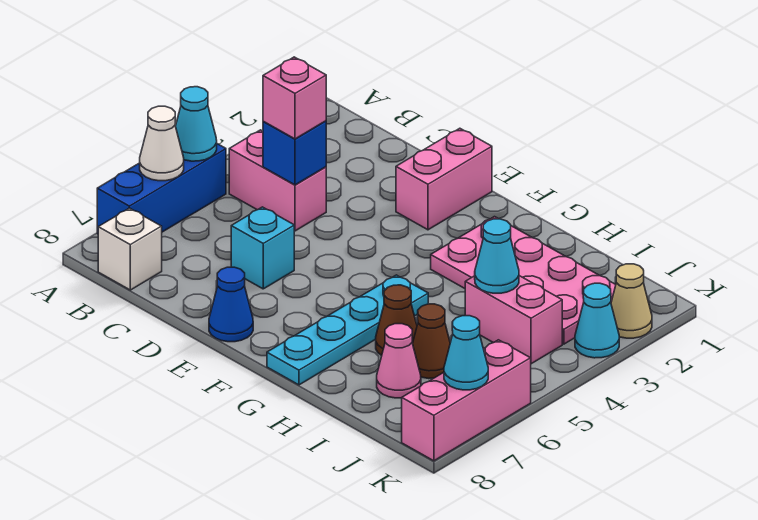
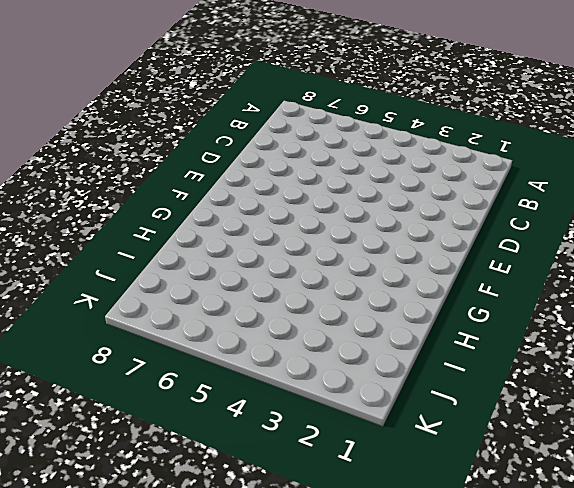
none -> blue brick A5:A7 level 1
none -> pink brick B4:C4 level 1
none -> white brick B8 level 1

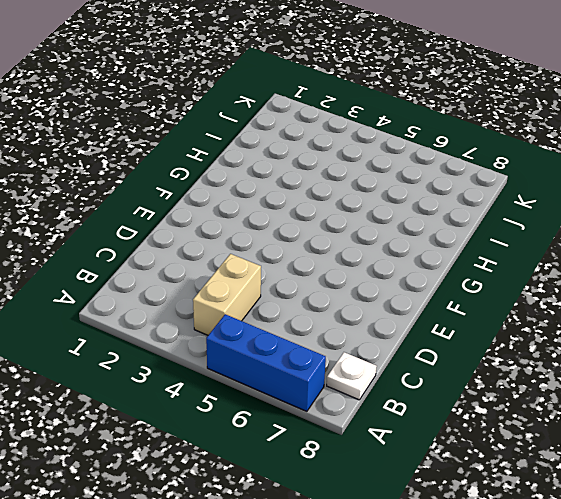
tan brick B4:C4 level 1 -> pink brick B4:C4 level 1
white plate B8 level 1 -> white brick B8 level 1
none -> cyan brick D6 level 1
none -> pink brick E1:E2 level 1
none -> blue cone E8 level 1

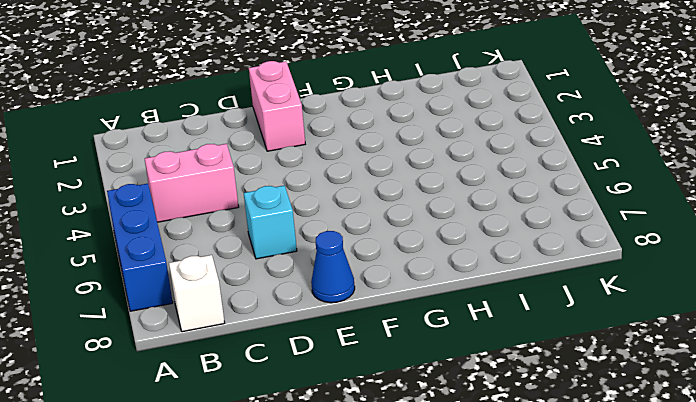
none -> pink plate G2:J3 level 1
none -> cyan plate G5:G8 level 1
none -> brown cone H6 level 1

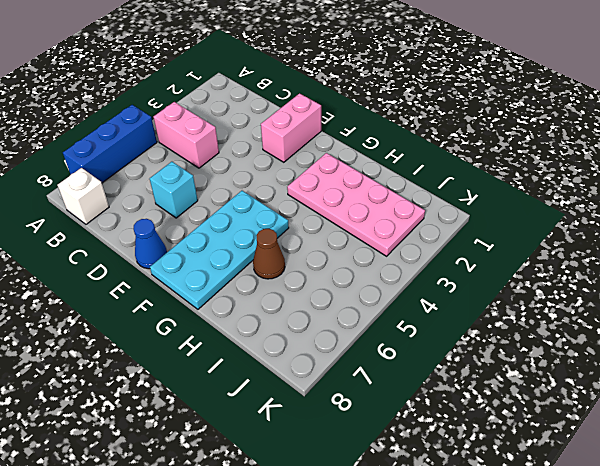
cyan plate F5:G8 level 1 -> cyan plate G5:G8 level 1
none -> pink brick I4:J4 level 1
none -> brown cone I6 level 1
none -> pink cone I7 level 1

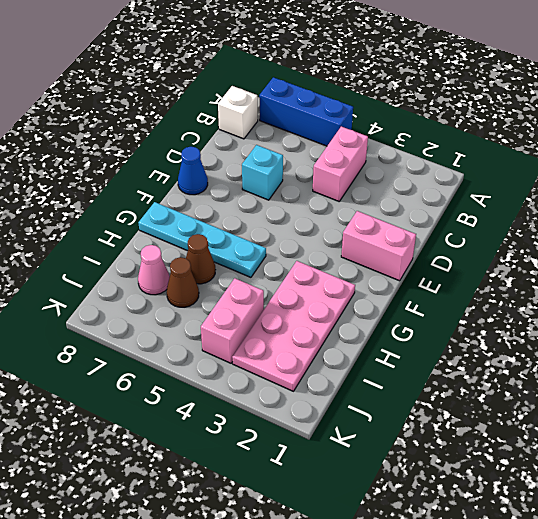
none -> tan cone K2 level 1
none -> cyan cone K3 level 1
none -> pink brick K6:K8 level 1

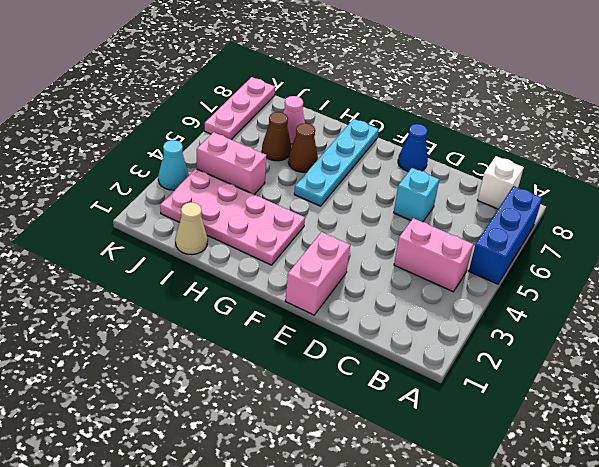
tan cone I1 level 1 -> tan cone K2 level 1
pink plate K6:K8 level 1 -> pink brick K6:K8 level 1
none -> cyan cone A5 level 2
none -> white cone A6 level 2
none -> blue brick C4 level 2

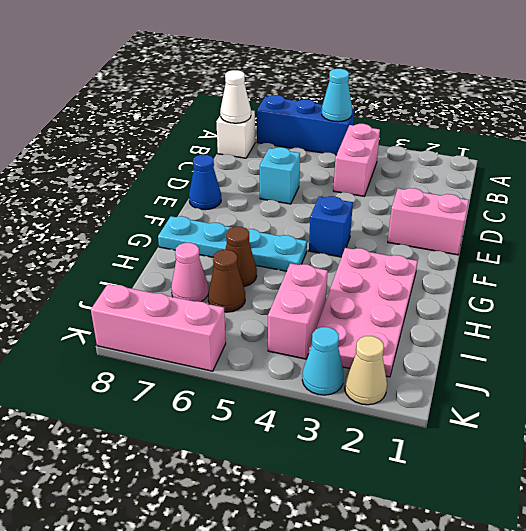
white cone B8 level 2 -> white cone A6 level 2
blue brick F4 level 1 -> blue brick C4 level 2
none -> cyan cone I4 level 2
none -> cyan cone K7 level 2
none -> pink brick C4 level 3

